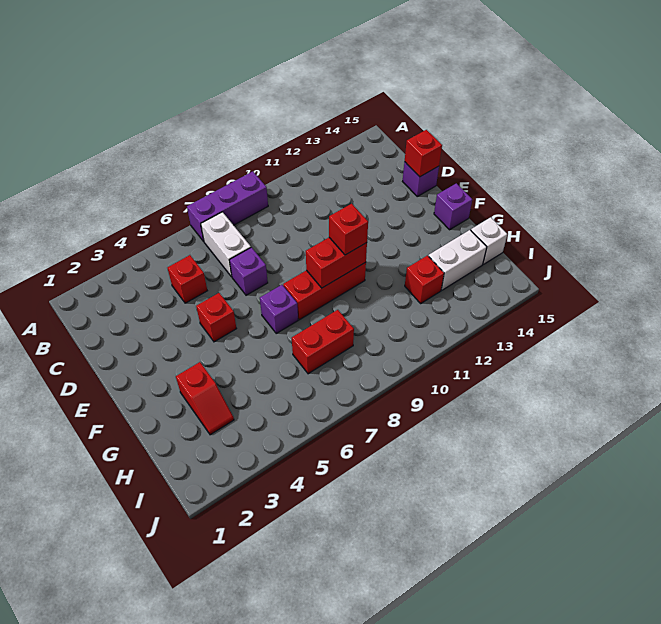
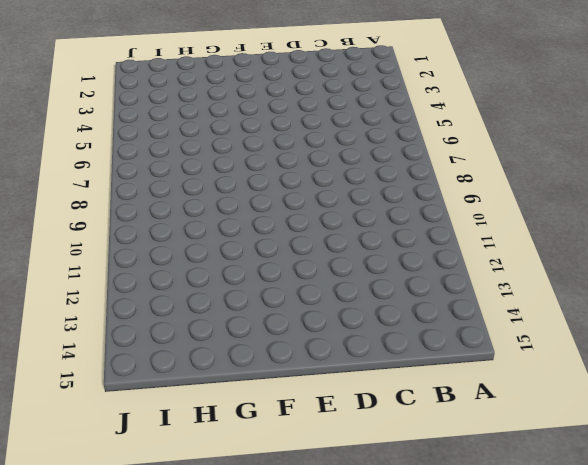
none -> purple brick A7:A9 level 1
none -> white brick B7:C7 level 1
none -> red brick C5 level 1

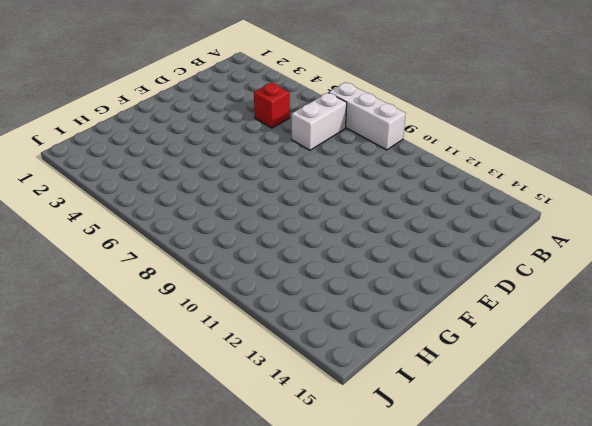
white brick A7:A9 level 1 -> purple brick A7:A9 level 1
none -> purple brick D7 level 1
none -> purple brick D15 level 1
none -> red brick E5 level 1

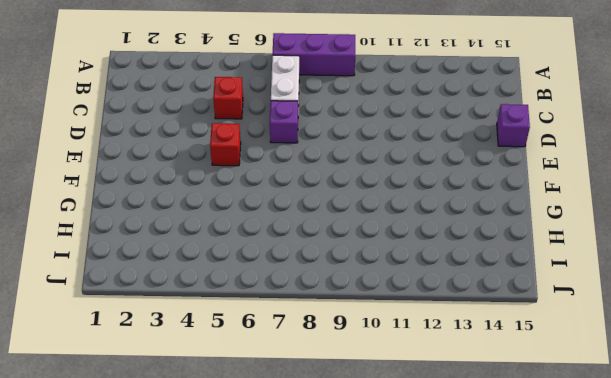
none -> purple brick F7 level 1
none -> red brick F8:F10 level 1
none -> purple brick F15 level 1

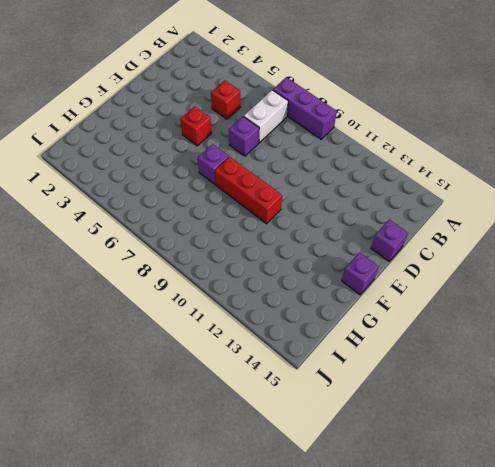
none -> red slope G3:H3 level 1 top G
none -> red brick H7:H8 level 1
none -> red brick H12 level 1

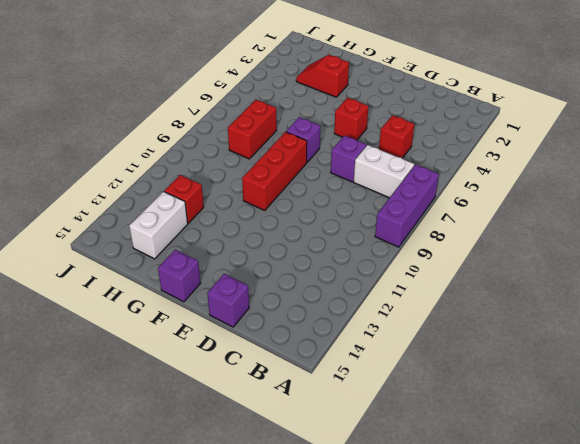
none -> white brick H15 level 1
none -> red brick D15 level 2
none -> red brick F9:F10 level 2

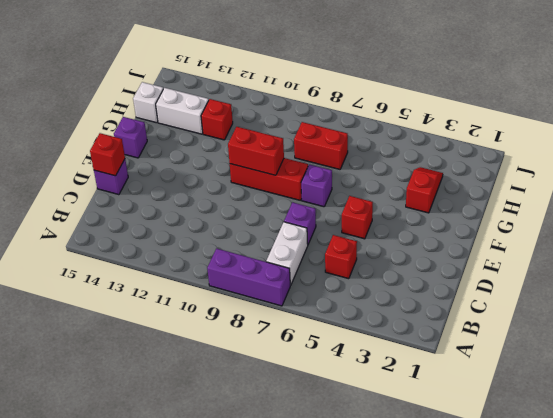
none -> red brick F10 level 3

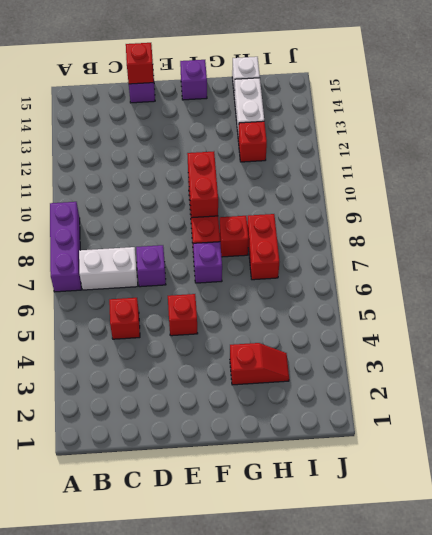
red brick G8 level 1 -> red brick F10 level 3

